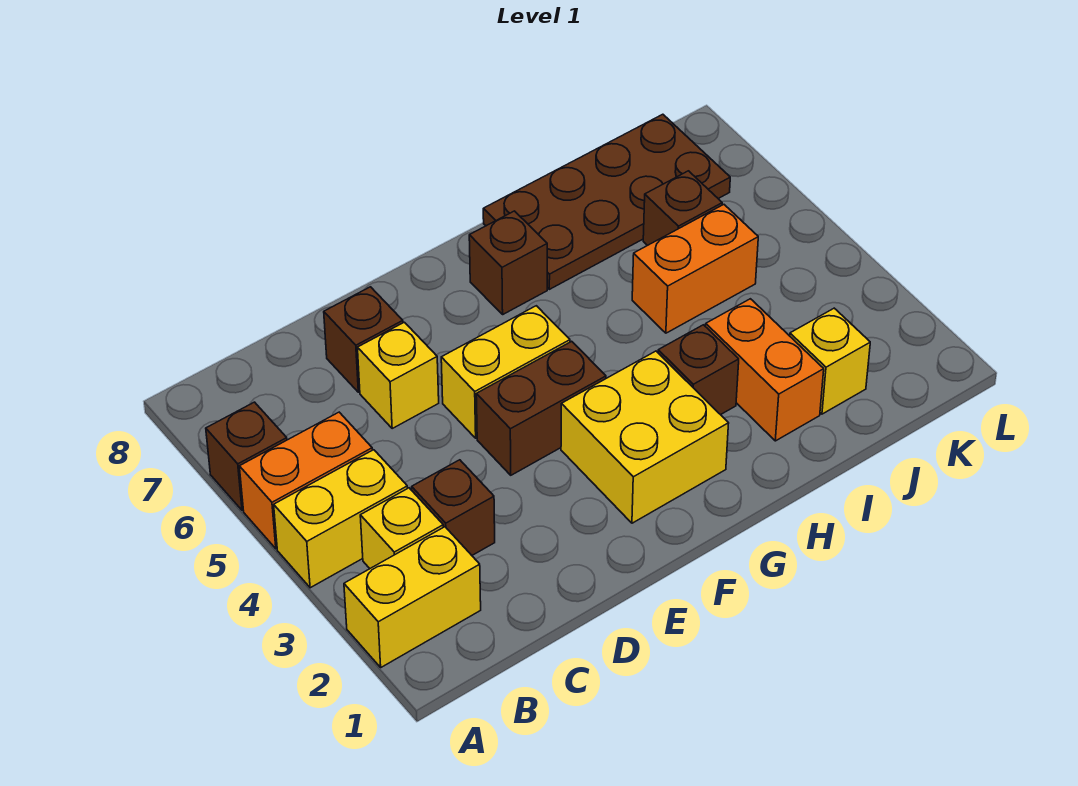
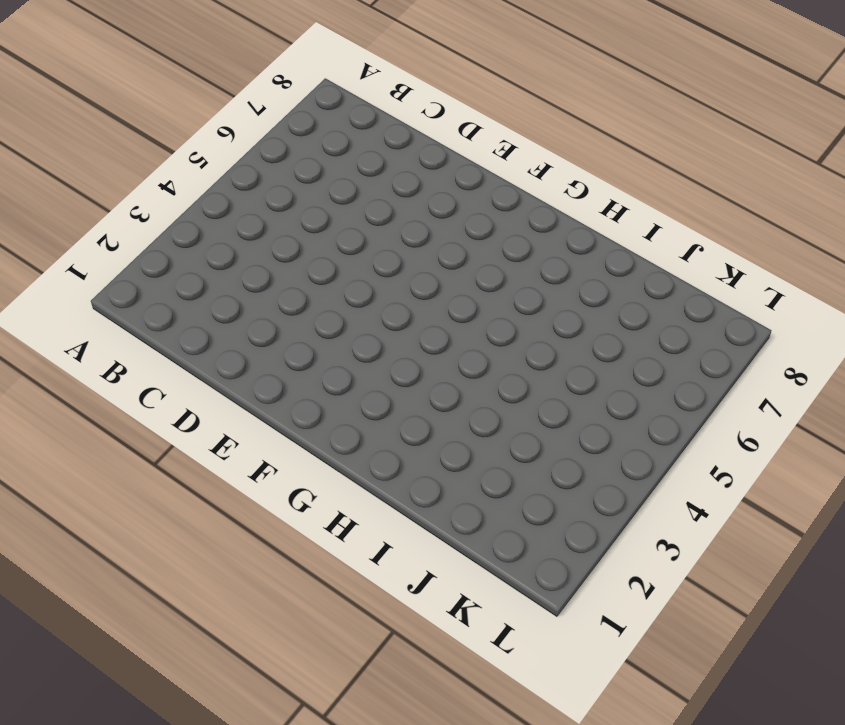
none -> yellow brick A2:B2 level 1
none -> yellow brick A4:B4 level 1
none -> orange brick A5:B5 level 1

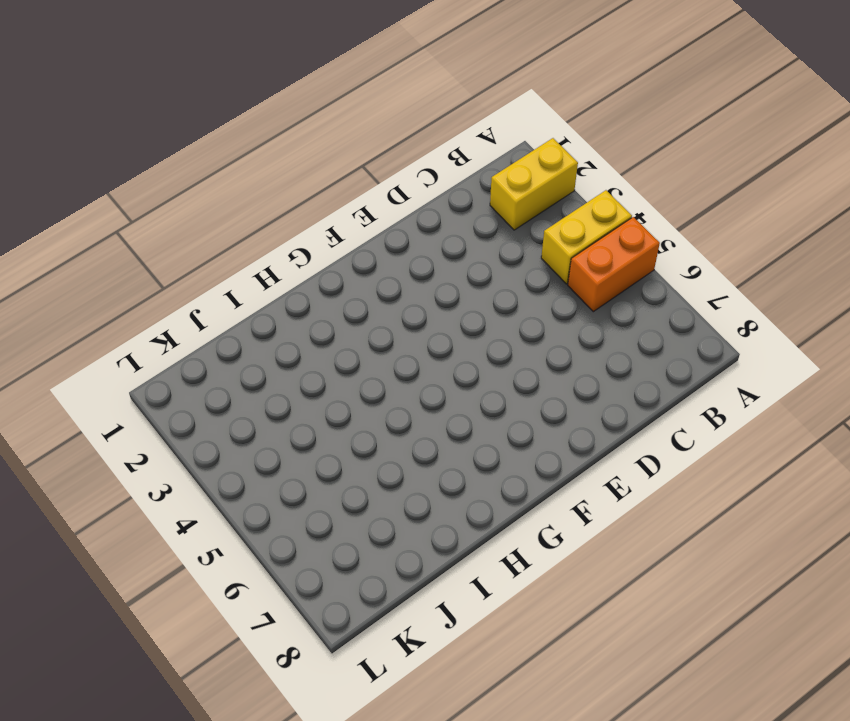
none -> brown brick A6 level 1
none -> yellow brick B3 level 1
none -> brown brick C3 level 1

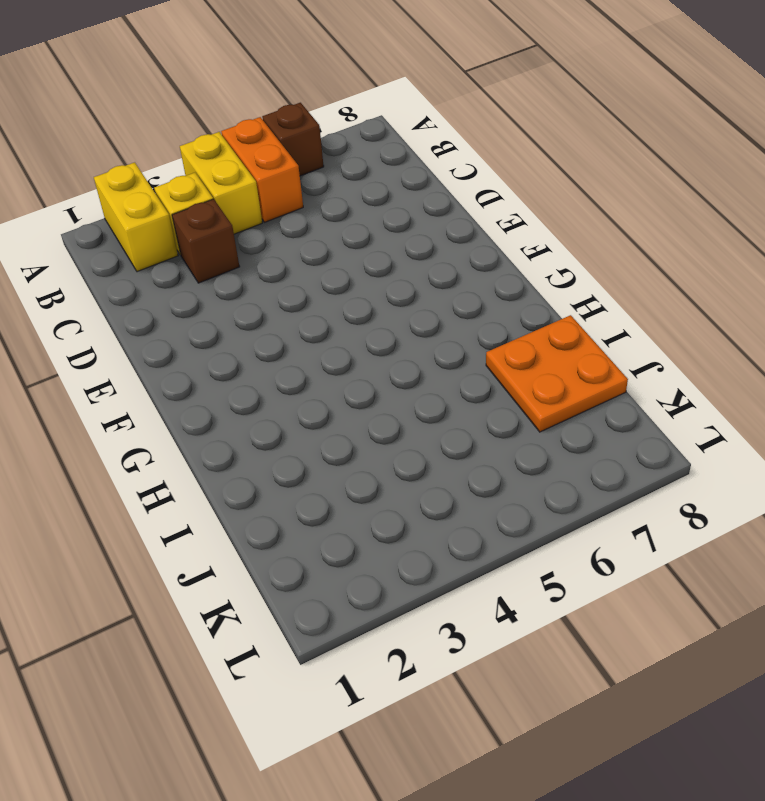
orange plate I7:J8 level 1 -> brown plate H7:K8 level 1
none -> yellow brick D6 level 1
none -> brown brick D7 level 1
none -> brown brick E4:F4 level 1

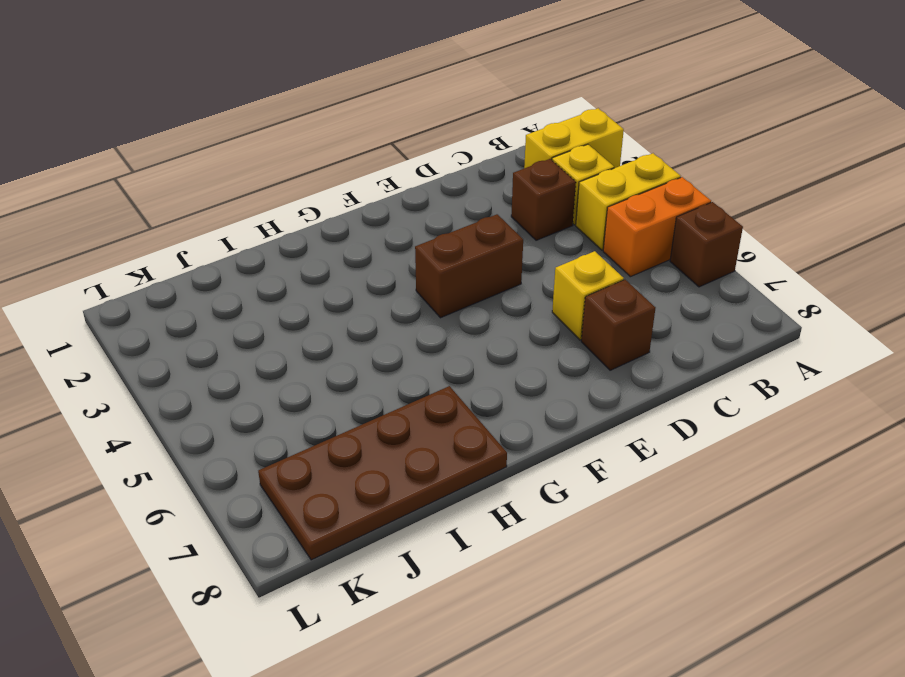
none -> yellow brick E5:F5 level 1
none -> yellow brick F2:G3 level 1
none -> brown brick G7 level 1

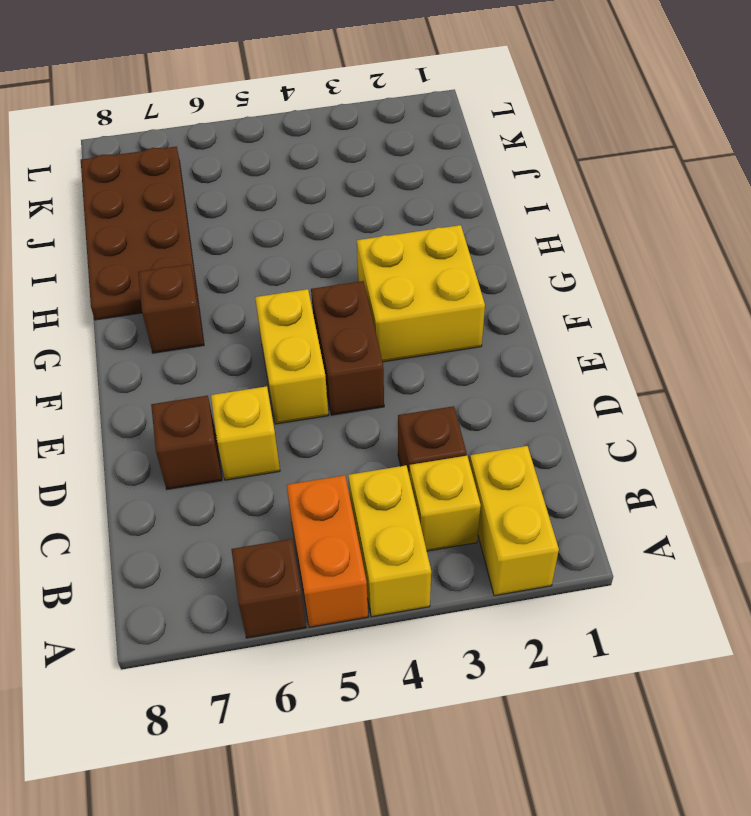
none -> brown brick H3 level 1
none -> orange brick I2:I3 level 1
none -> orange brick I5:J5 level 1

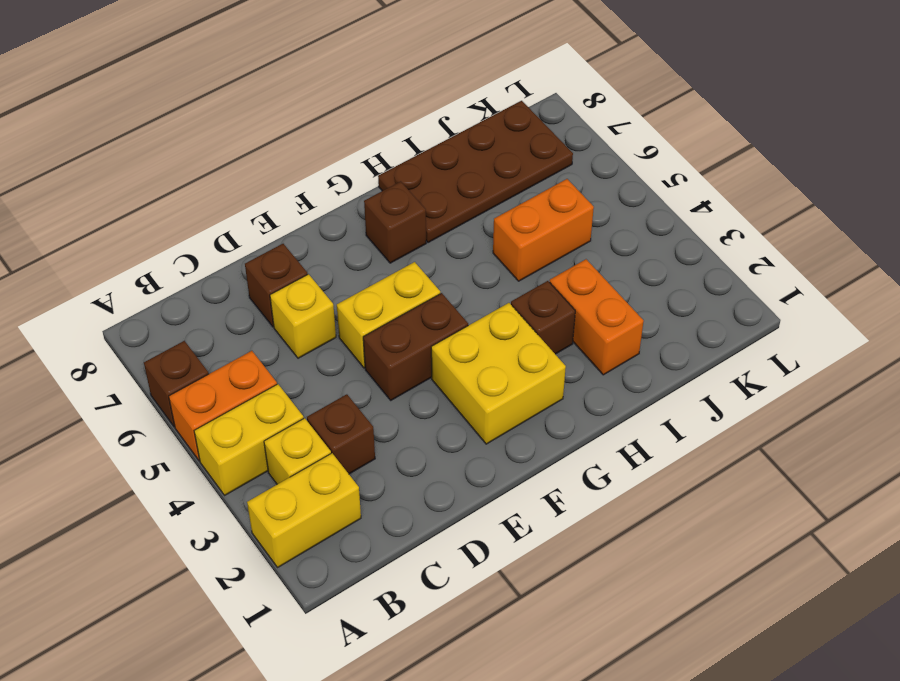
none -> yellow brick J2 level 1
none -> brown brick J6 level 1

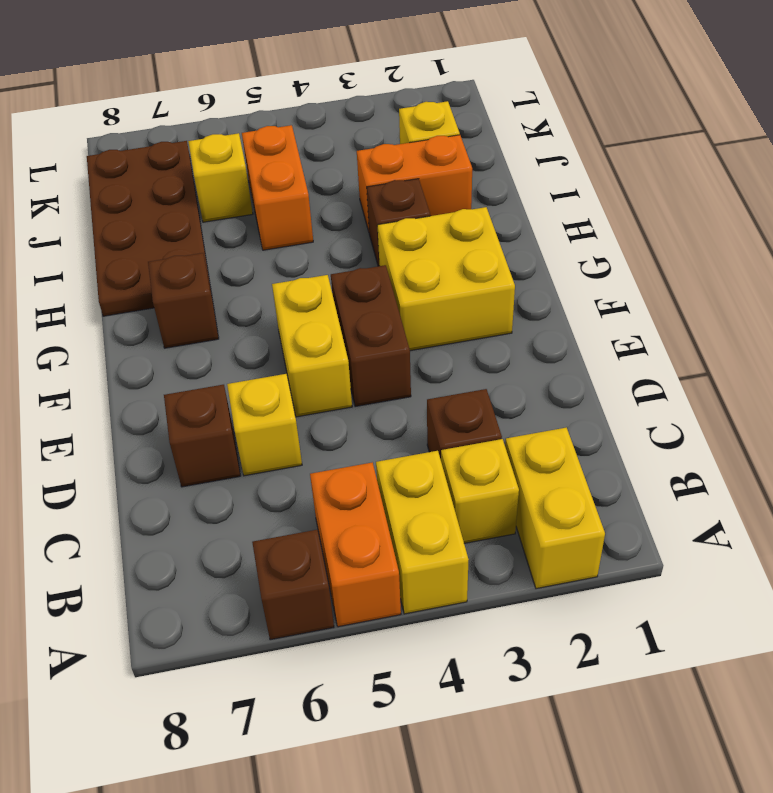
yellow brick J6 level 1 -> brown brick J6 level 1

